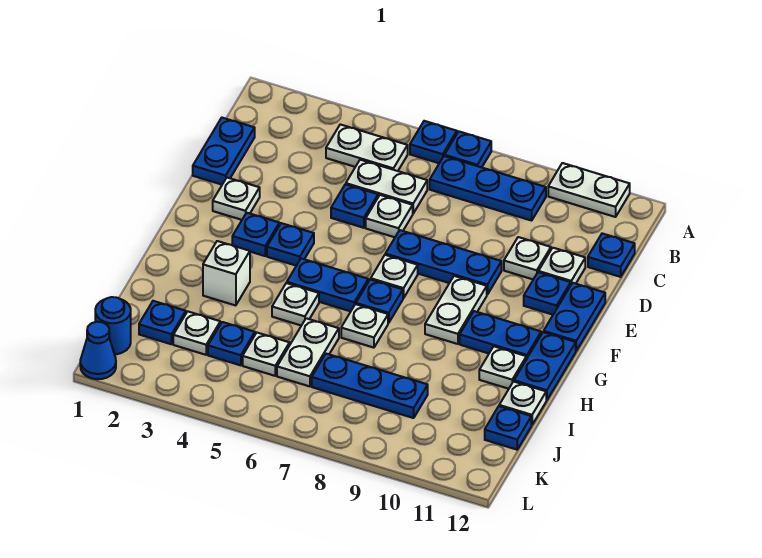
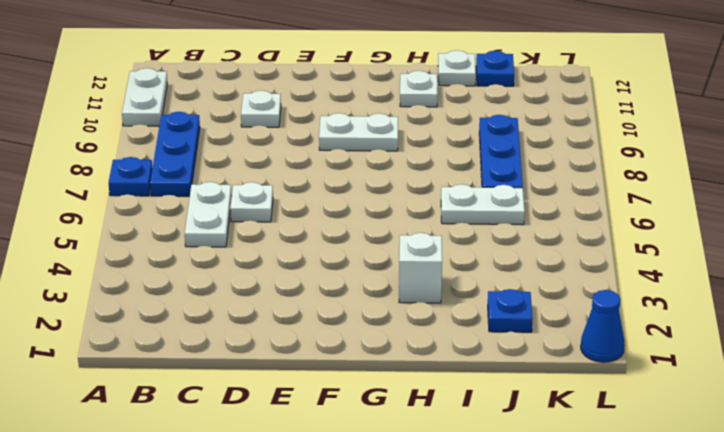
none -> blue plate A6 level 1
none -> white plate B4:B5 level 1
none -> blue plate C1:D1 level 1
none -> blue plate C12 level 1

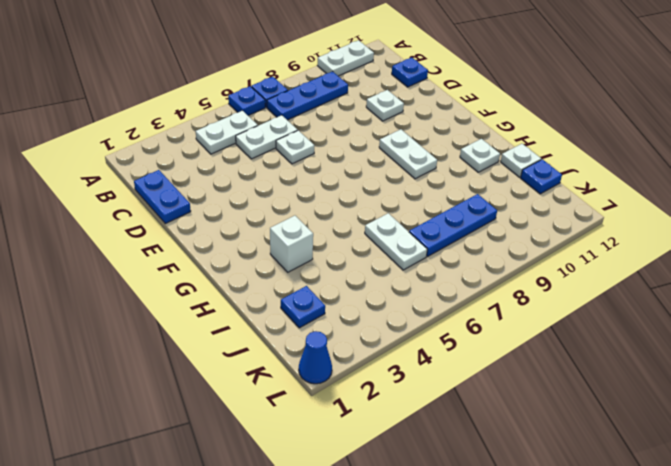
none -> blue plate D5 level 1
none -> white plate D11 level 1
none -> white plate E2 level 1
none -> blue plate E7:E9 level 1

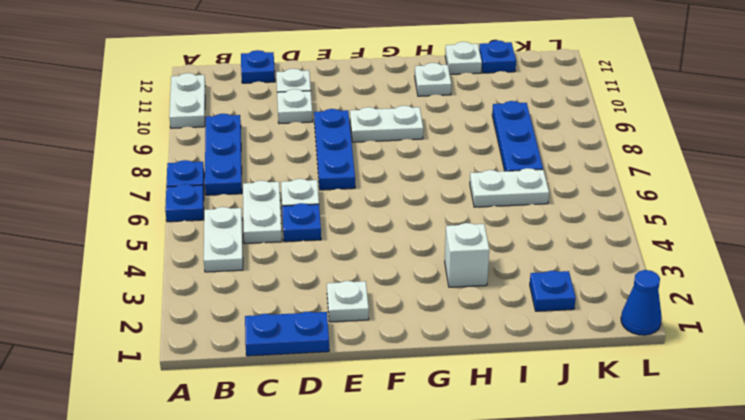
none -> blue plate E11 level 1
none -> blue plate E12:F12 level 1
none -> blue plate F3 level 1
none -> blue plate F4 level 1

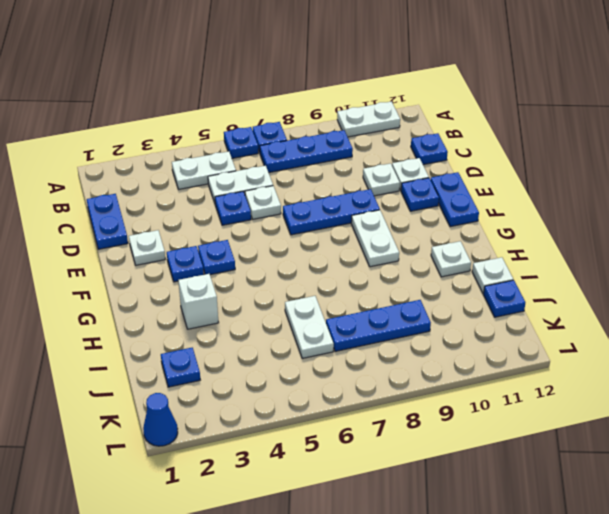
none -> white plate F7 level 1
none -> blue plate G5:G6 level 1
none -> blue plate G7 level 1
none -> blue plate G10:G11 level 1

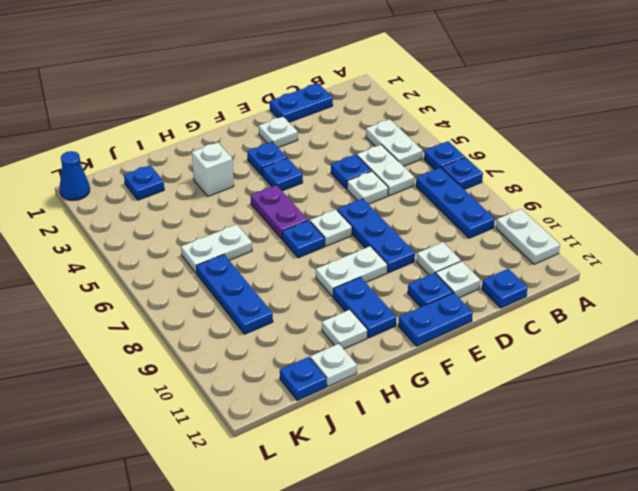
purple plate G5:G6 level 1 -> blue plate G5:G6 level 1
none -> blue plate G12:H12 level 1
none -> white plate H5 level 1
none -> white plate H7 level 1
none -> white plate J3 level 1

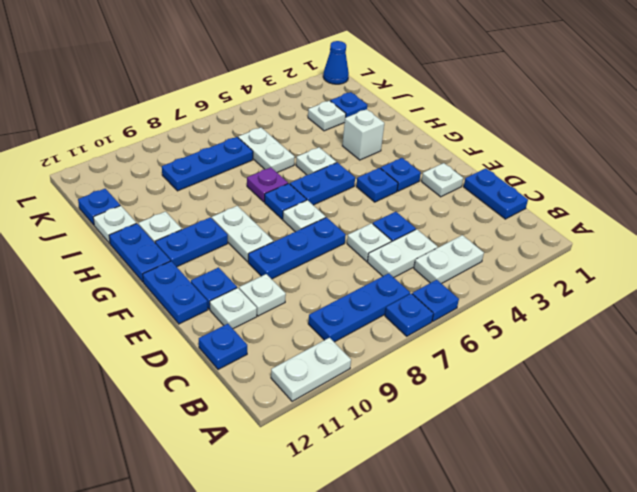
purple plate H7 level 1 -> white plate H7 level 1
none -> blue plate J4 level 1
none -> white plate J5 level 1
none -> blue round brick K1 level 1

